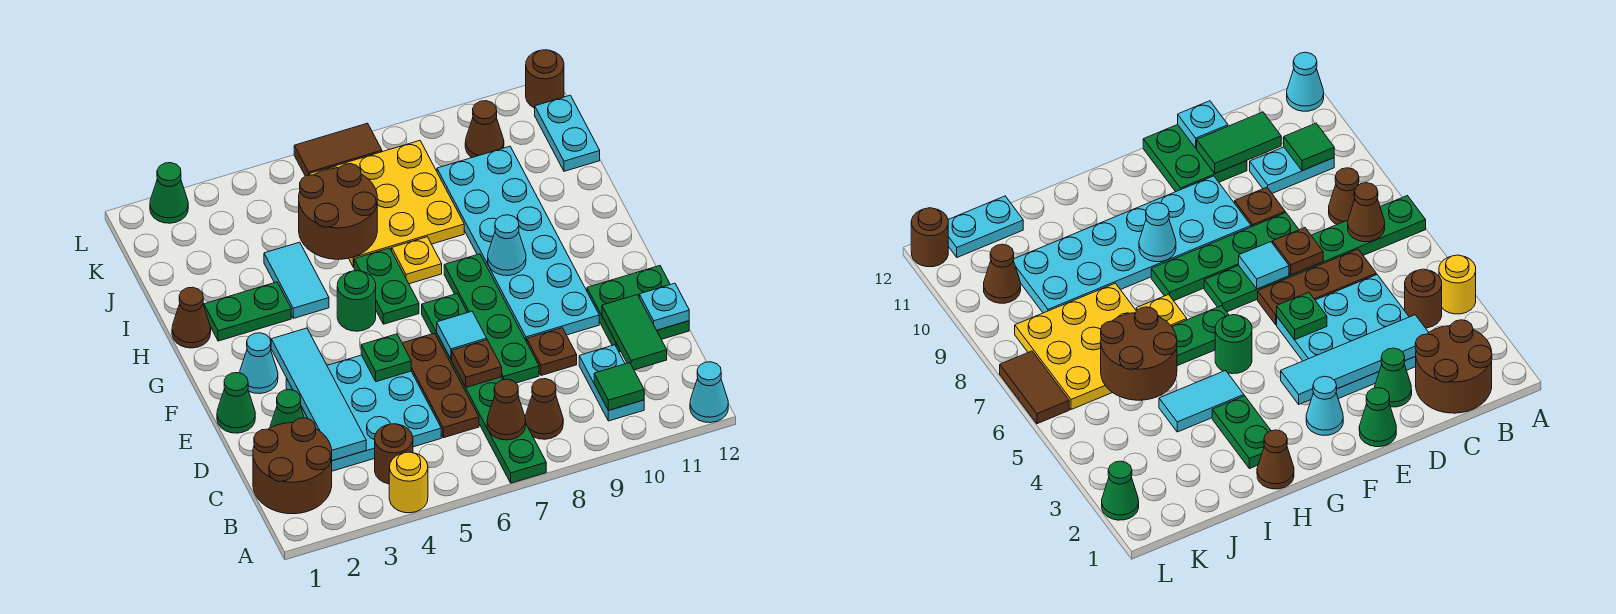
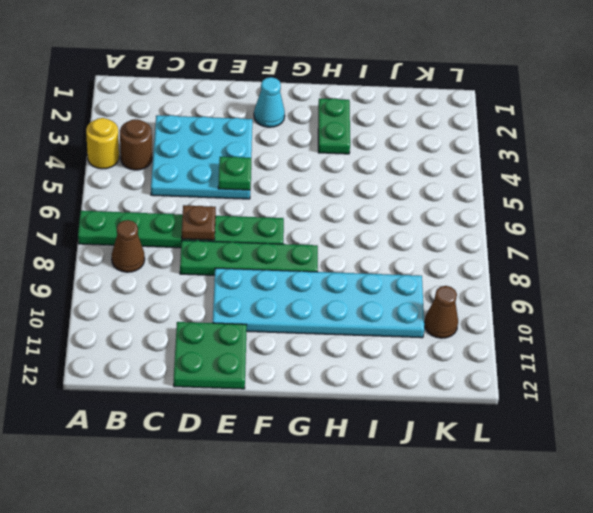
none -> cyan cone A12 level 1
none -> brown round brick B1:C2 level 1
none -> cyan plate B10:C10 level 1
none -> brown plate C6:E6 level 1

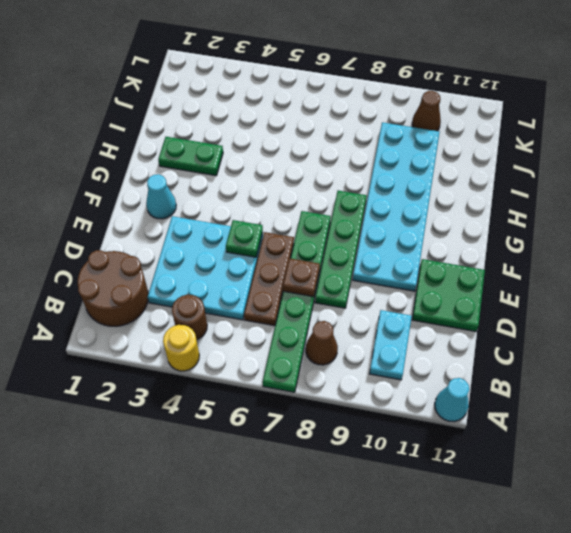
none -> green cone D2 level 1
none -> brown plate D9 level 1
none -> green cone E1 level 1
none -> green round brick G5 level 1

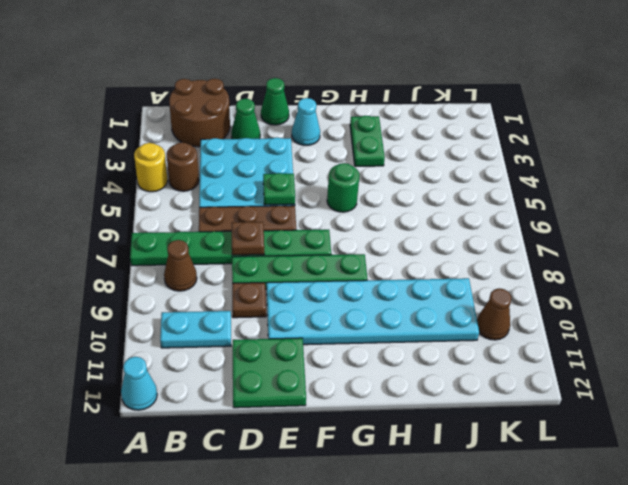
none -> green plate G6:H6 level 1
none -> brown cone H1 level 1
none -> cyan tile H4:I4 level 1
none -> yellow plate H7 level 1

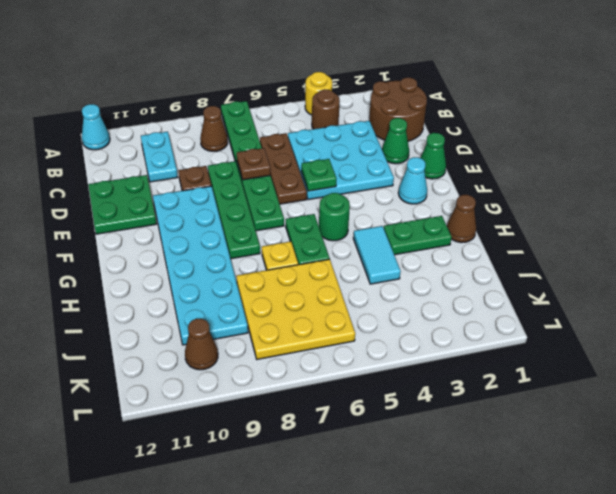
none -> cyan plate J12:K12 level 1
none -> green cone L2 level 1
none -> brown tile L6:L7 level 1
none -> brown round brick L12 level 1

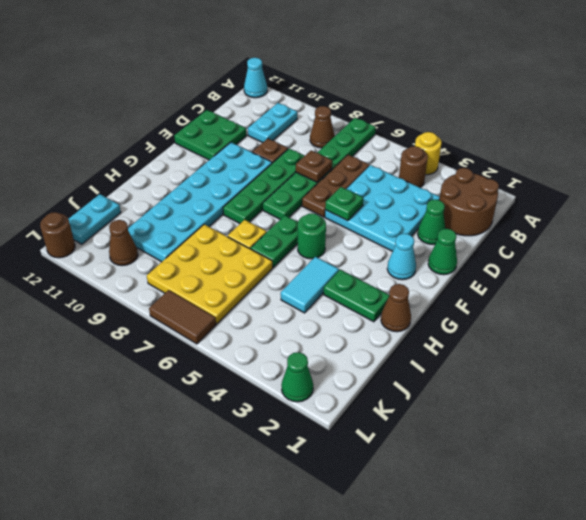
none -> brown cone B7 level 2
none -> green tile B10 level 2
none -> cyan tile C3:F3 level 2
none -> green tile C11:D11 level 2

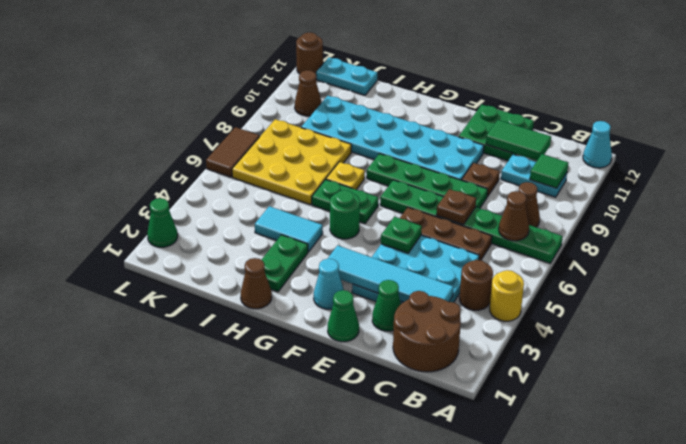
none -> cyan plate D12 level 2
none -> cyan tile E7 level 2
none -> cyan cone G9 level 2
none -> brown round brick I5:J6 level 2

